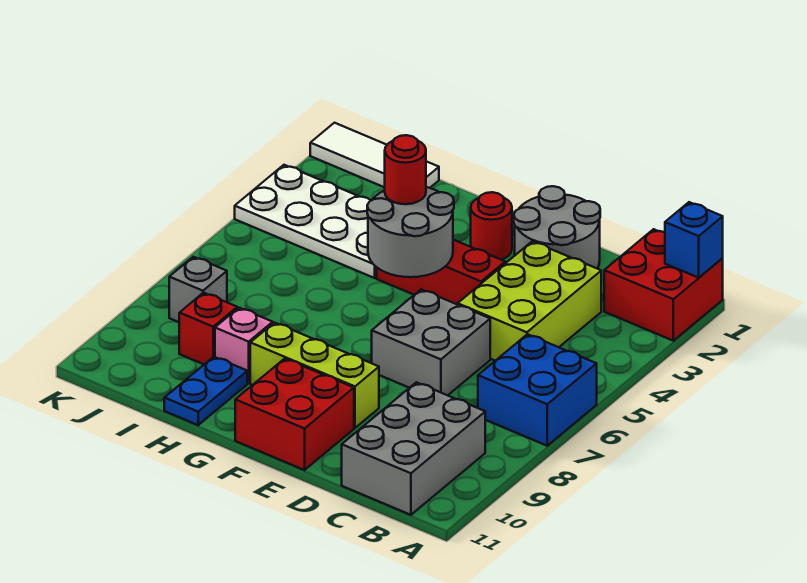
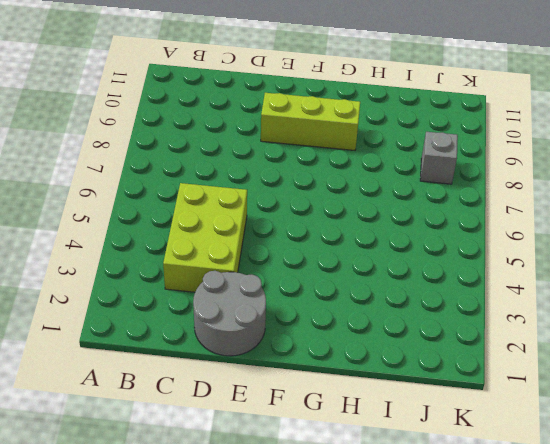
none -> red brick A1:B2 level 1
none -> blue brick A6:B7 level 1
none -> grey brick B9:C11 level 1

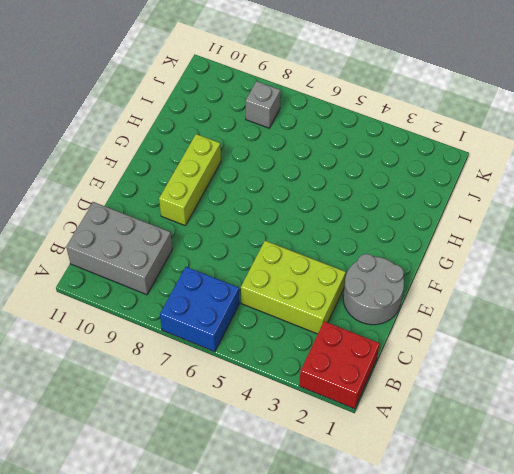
none -> grey brick D6:E7 level 1
none -> red brick E4:G4 level 1
none -> red brick E10:F11 level 1

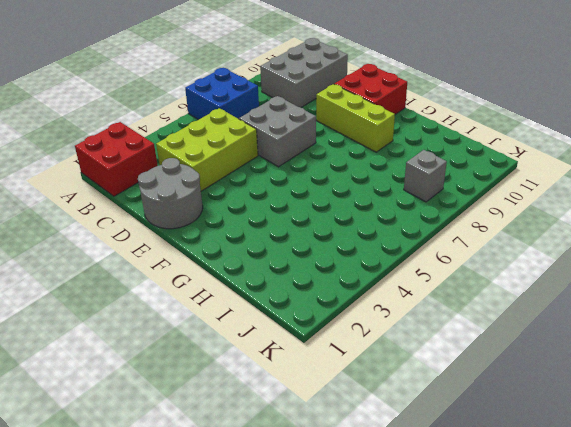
none -> red brick E4:G4 level 1
none -> red round brick F2 level 1
none -> white plate H3:K4 level 1

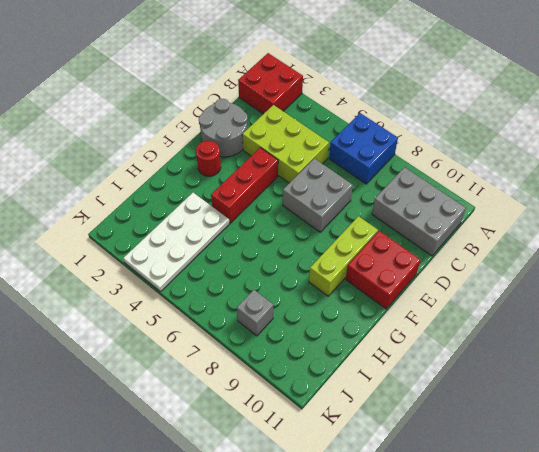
none -> pink brick H9 level 1
none -> blue plate H10:H11 level 1
none -> white tile I1:K1 level 1

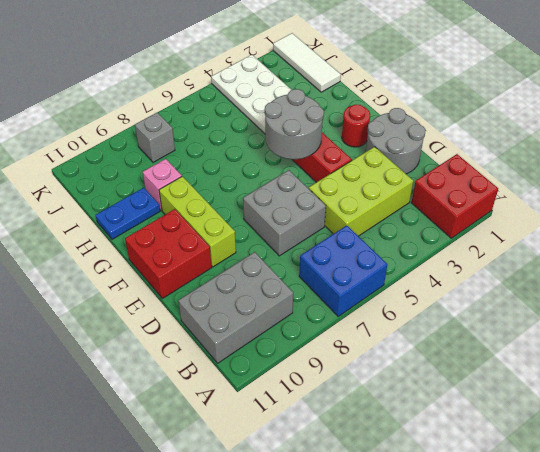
none -> red brick I9 level 1
none -> blue brick A1 level 2
none -> red round brick G4 level 3

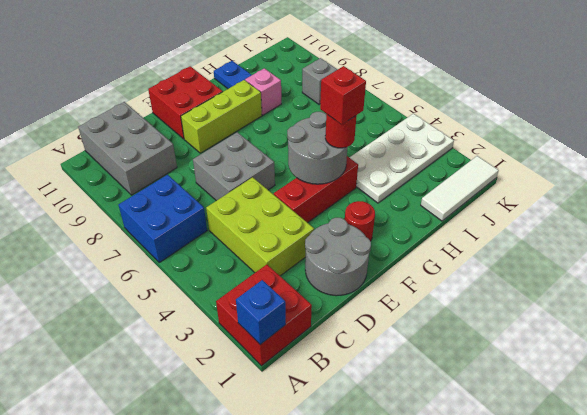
red brick G4 level 4 -> red brick I9 level 1

